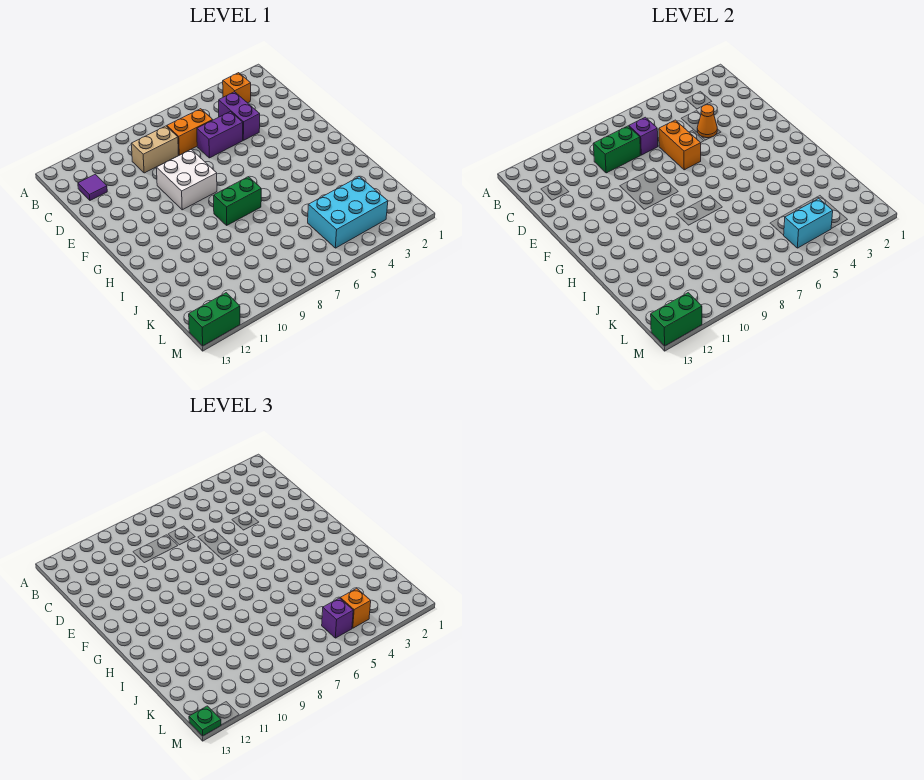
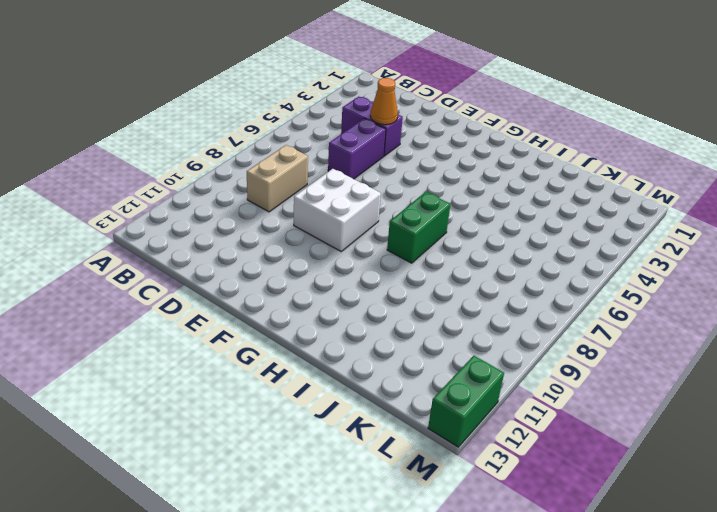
none -> orange brick B3 level 1
none -> orange brick C6:C7 level 1
none -> purple tile C12 level 1

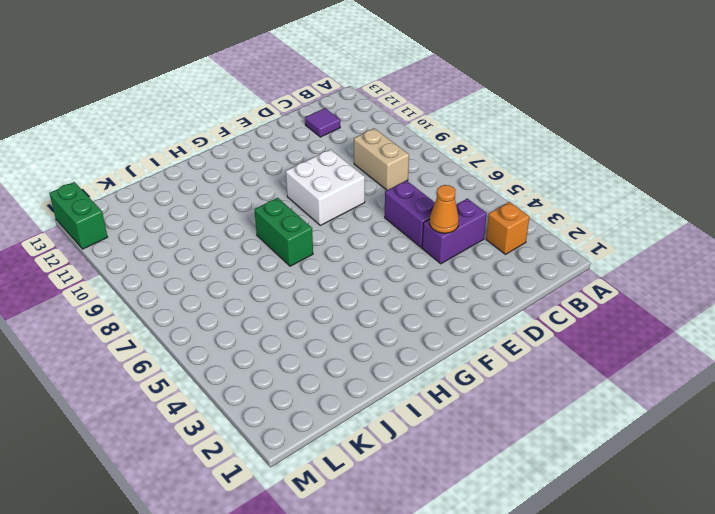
none -> orange brick C6:C7 level 1
none -> cyan brick K3:L5 level 1
none -> purple brick C7 level 2

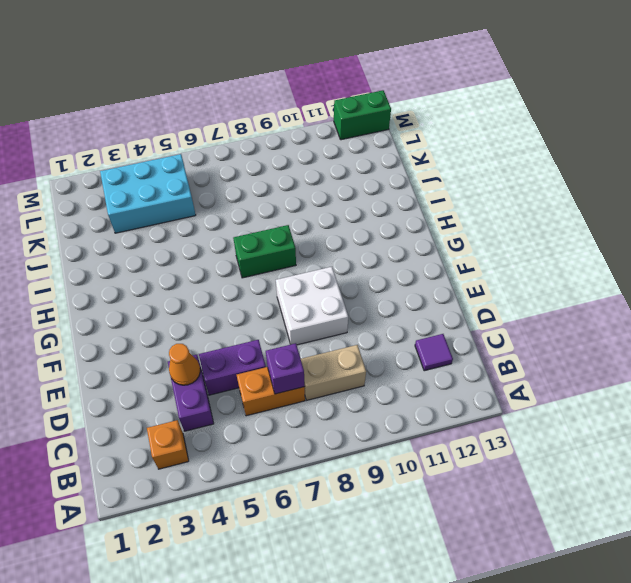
none -> green brick C8:C9 level 2
none -> orange brick D6:E6 level 2
none -> cyan brick L4:L5 level 2

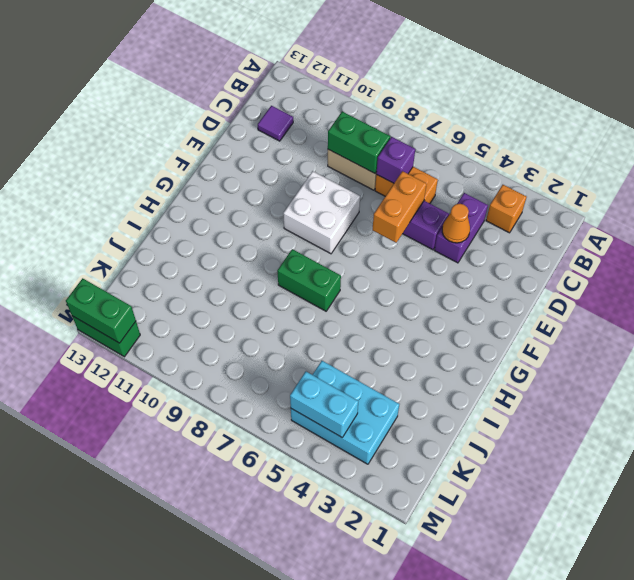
none -> orange brick L4 level 3
none -> purple brick L5 level 3
none -> green plate M13 level 3

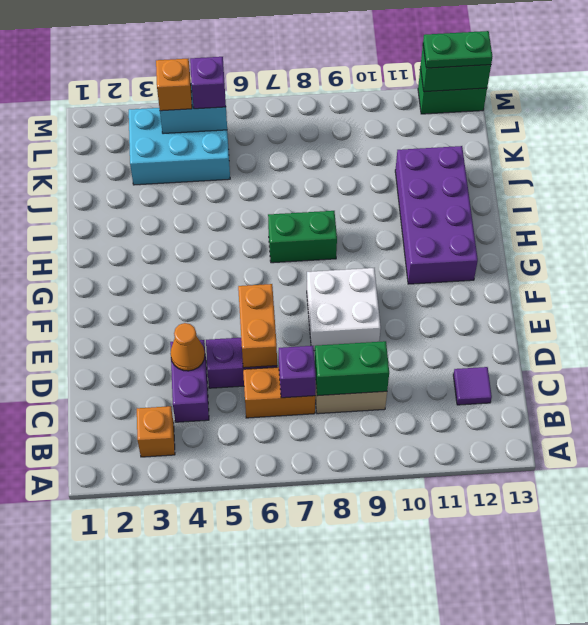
purple brick G11:J12 level 1 -> none
green plate M12:M13 level 3 -> green plate M13 level 3

